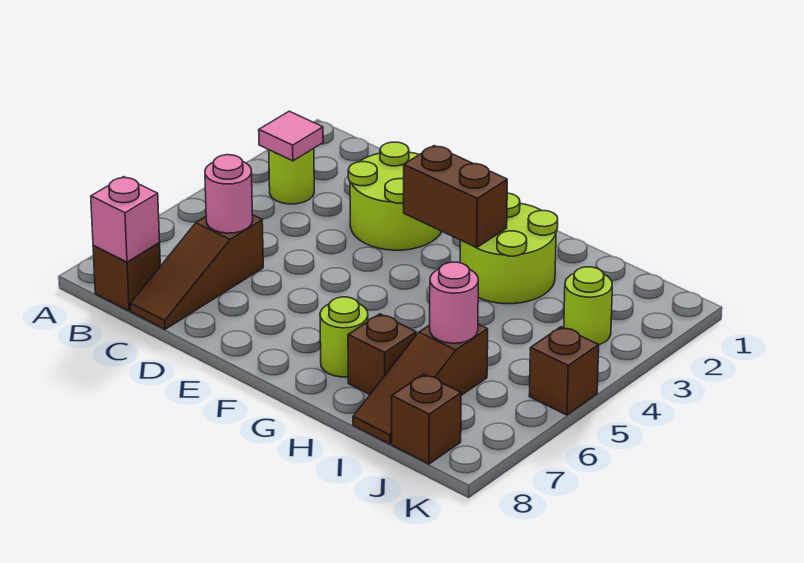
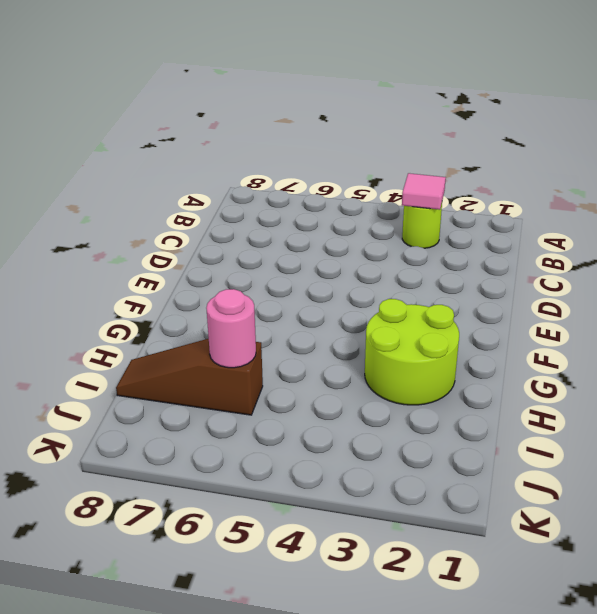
none -> brown brick B8 level 1
none -> brown slope C6:C8 level 1 top 6
none -> lime round brick D2:E3 level 1

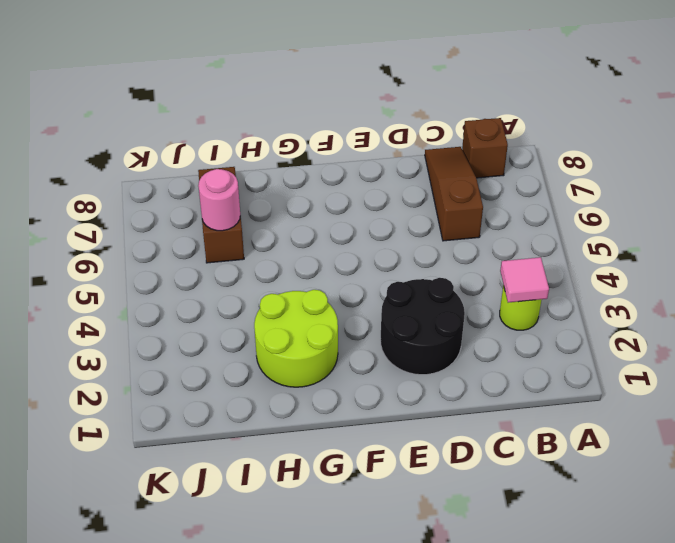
black round brick D2:E3 level 1 -> lime round brick D2:E3 level 1
none -> lime round brick G7 level 1
none -> brown brick H7 level 1
none -> lime round brick J3 level 1

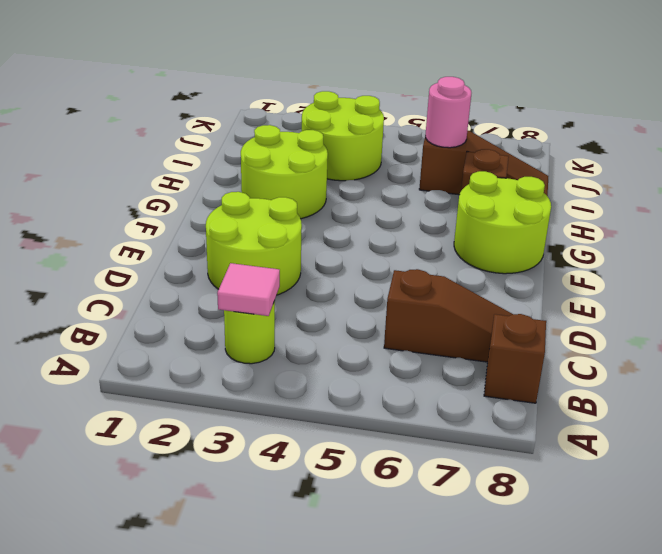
lime round brick F7:G8 level 1 -> lime round brick G7 level 1
lime round brick I3:J4 level 1 -> lime round brick J3 level 1
none -> brown brick J8 level 1
none -> brown brick K5 level 1
none -> pink brick B8 level 2

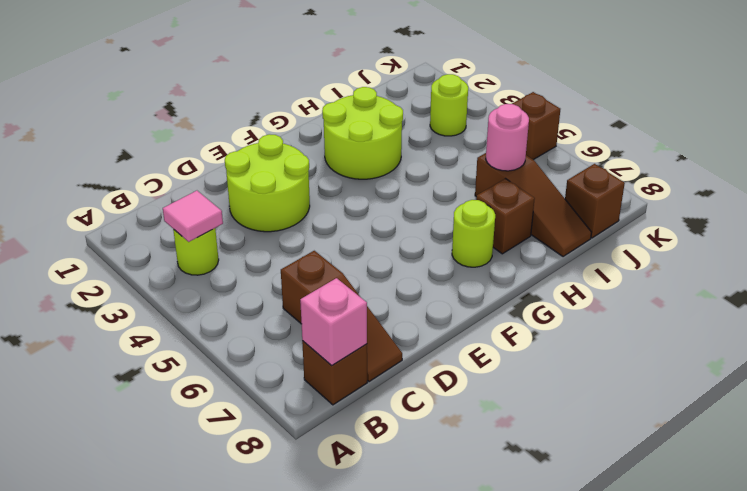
none -> pink round brick C6 level 2
none -> brown brick F3:G3 level 2

